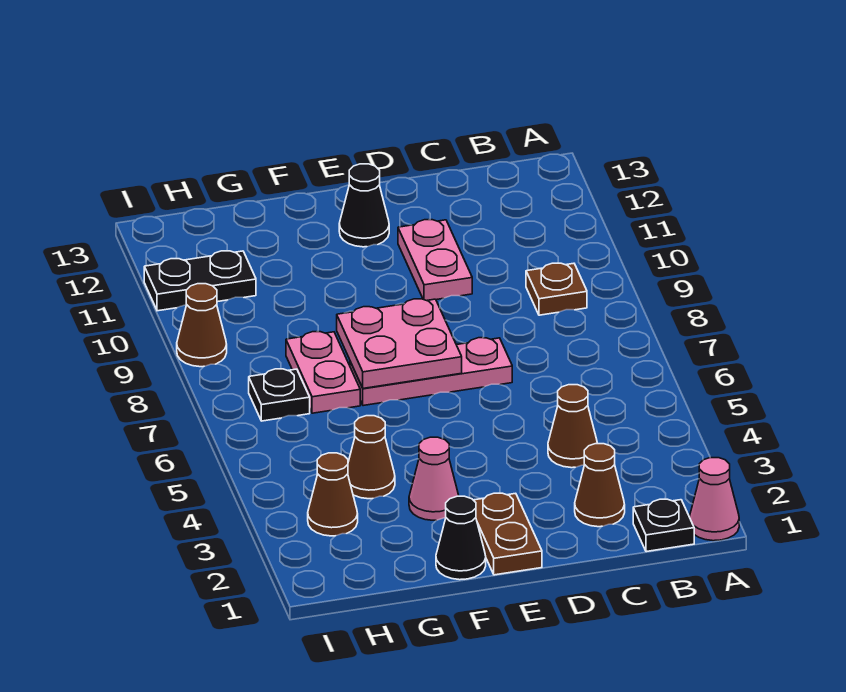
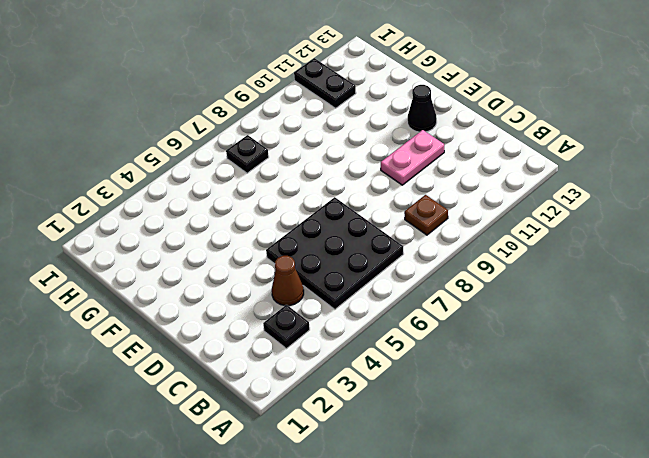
black plate B3 level 1 -> black plate B1 level 1
black plate B5:D7 level 1 -> pink plate D7:F7 level 1
none -> pink cone A1 level 1
none -> brown cone C2 level 1
none -> brown plate E1:E2 level 1

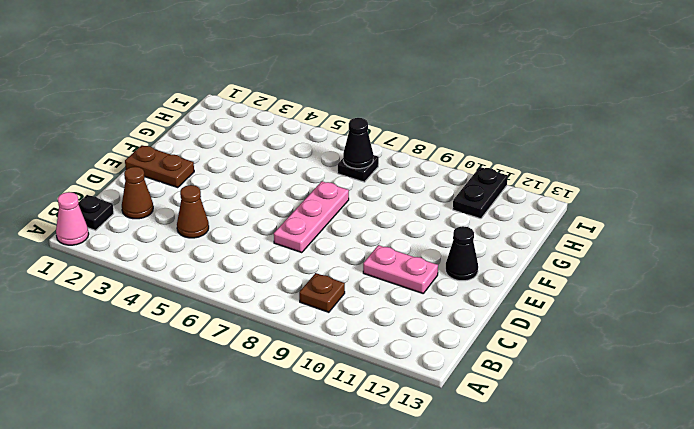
black cone H7 level 2 -> black cone F1 level 1
none -> pink cone F3 level 1
none -> brown cone G4 level 1
none -> pink plate G7:G8 level 1

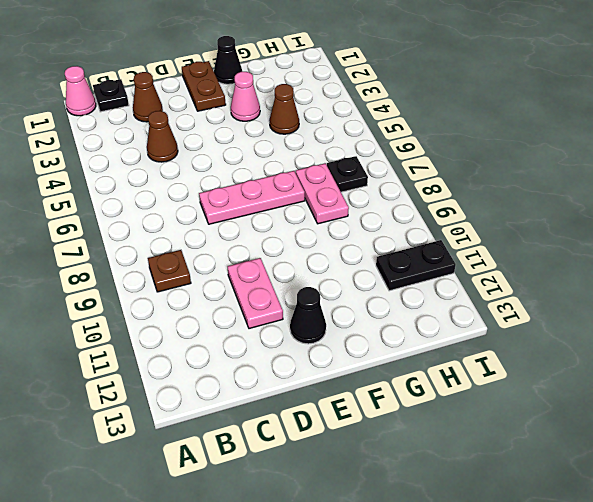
none -> brown cone H3 level 1
none -> brown cone I9 level 1
none -> pink plate E7:F8 level 2

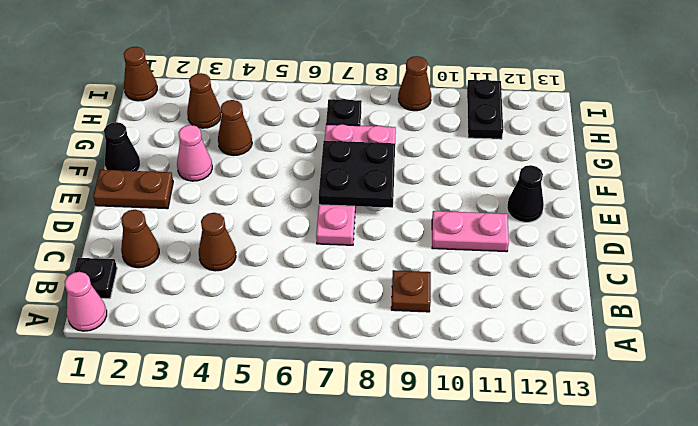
black plate E7:F8 level 2 -> pink plate E7:F8 level 2
brown cone I1 level 1 -> none

